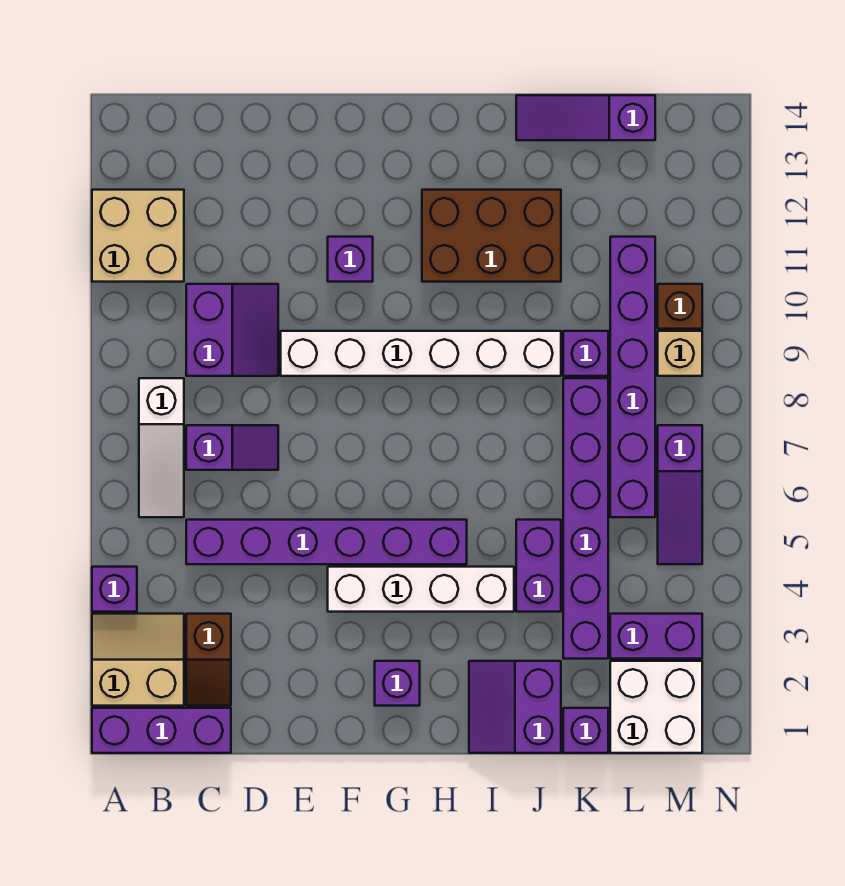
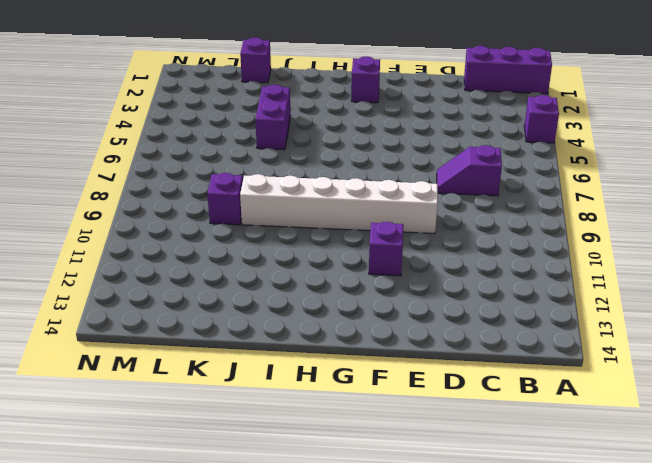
none -> tan slope A2:B3 level 1 top 2
none -> tan brick A11:B12 level 1
none -> white slope B6:B8 level 1 top 8

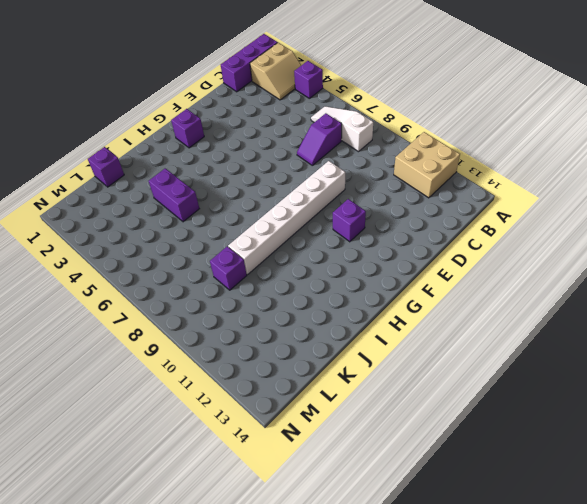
none -> brown slope C2:C3 level 1 top 3
none -> purple brick C5:H5 level 1
none -> purple slope C9:D10 level 1 top C

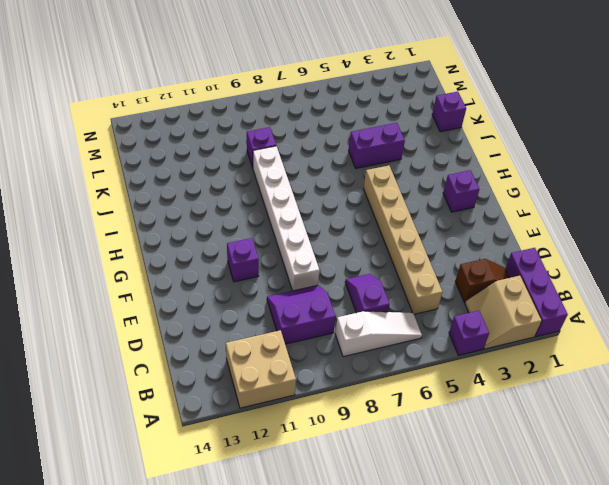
tan brick C5:H5 level 1 -> purple brick C5:H5 level 1
none -> white brick F4:I4 level 1
none -> brown brick H11:J12 level 1
none -> purple slope I1:J2 level 1 top J

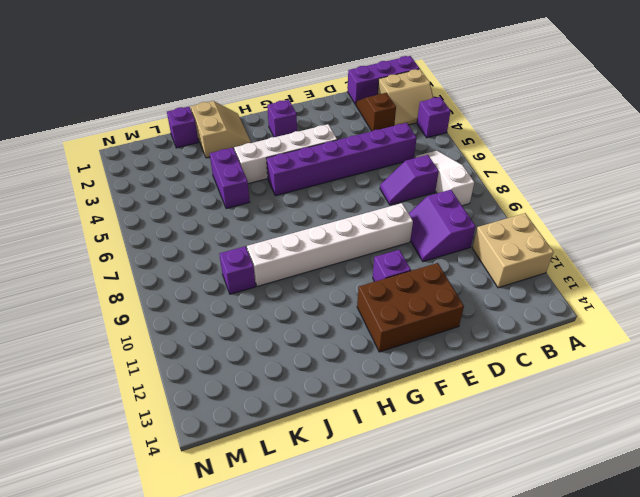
brown brick E12:G13 level 1 -> brown brick H11:J12 level 1
tan slope I1:J2 level 1 top J -> purple slope I1:J2 level 1 top J
none -> purple slope J14:L14 level 1 top L
none -> purple brick K3:K8 level 1
none -> white brick L1:M2 level 1

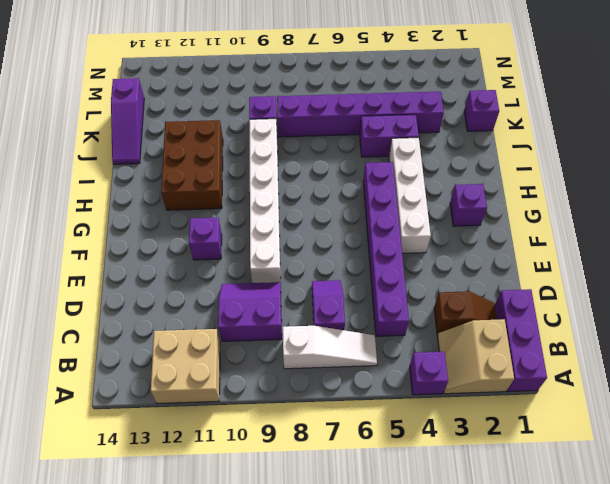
none -> purple slope I1:J2 level 1 top J
none -> white brick L1:M2 level 1
none -> purple brick L3:M3 level 1

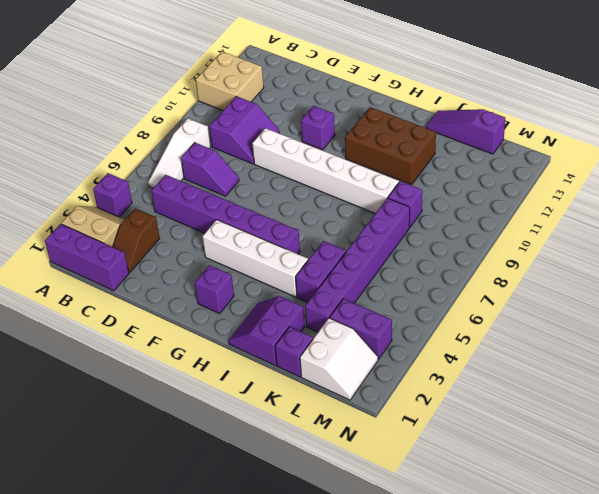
white slope L1:M2 level 1 top L -> white brick L1:M2 level 1
none -> purple brick L6:L11 level 1
none -> purple slope M5:M7 level 1 top 7
none -> tan brick M9 level 1

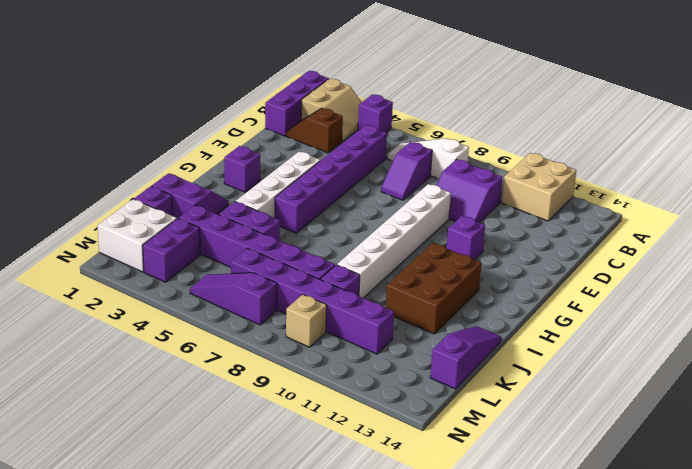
none -> brown brick M10 level 1

